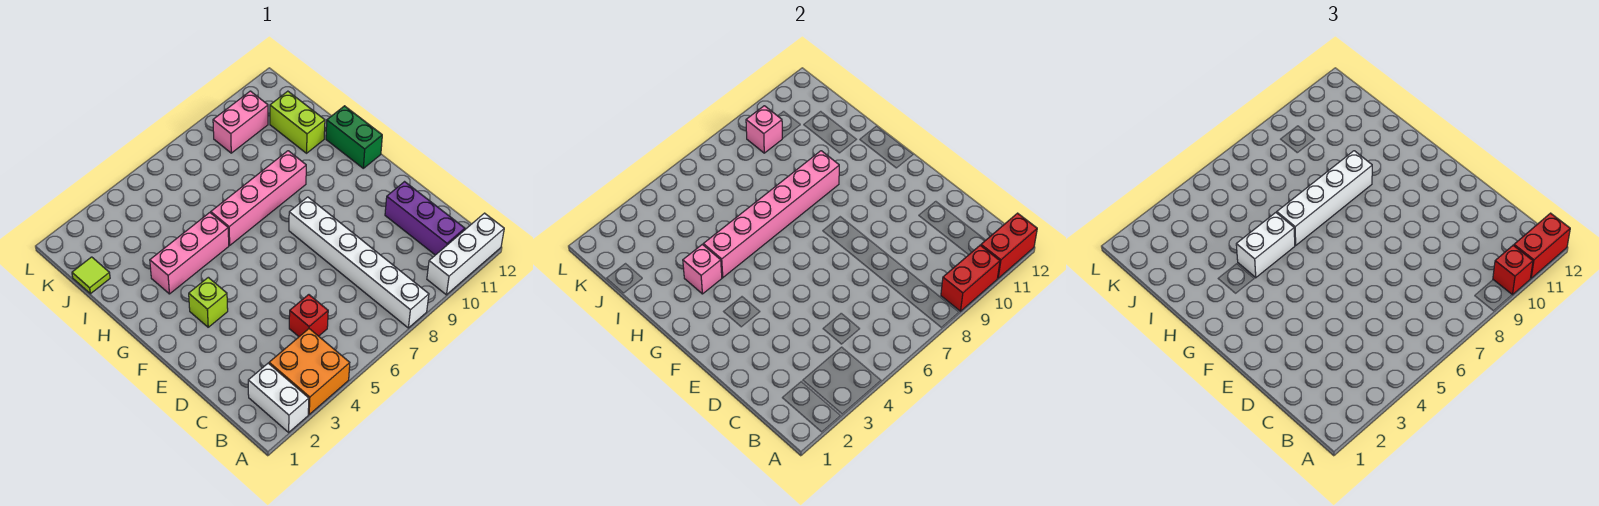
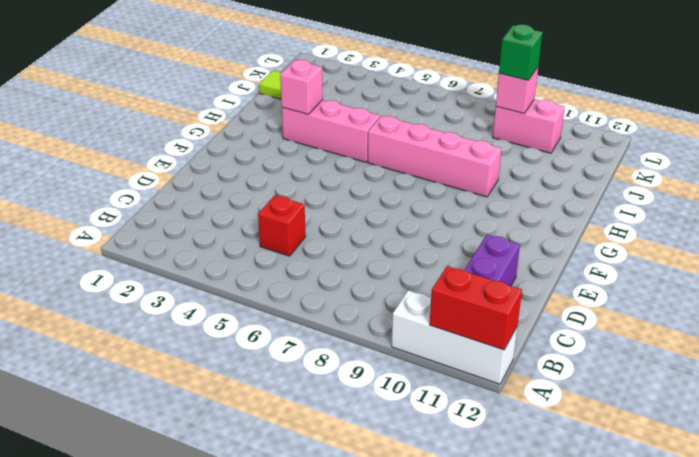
green brick K9 level 3 -> none
none -> white brick A2:B2 level 1
none -> orange brick A3:B4 level 1
none -> white brick A8:F8 level 1

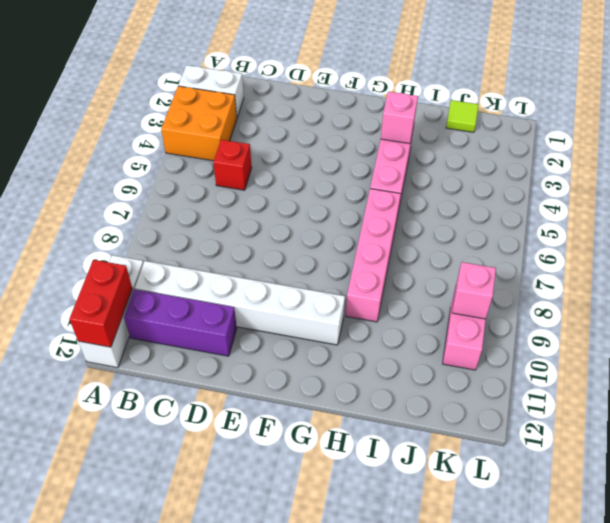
white brick B10:G10 level 1 -> white brick A8:F8 level 1
none -> lime brick F3 level 1
none -> green brick G12:H12 level 1
none -> lime brick I11:J11 level 1

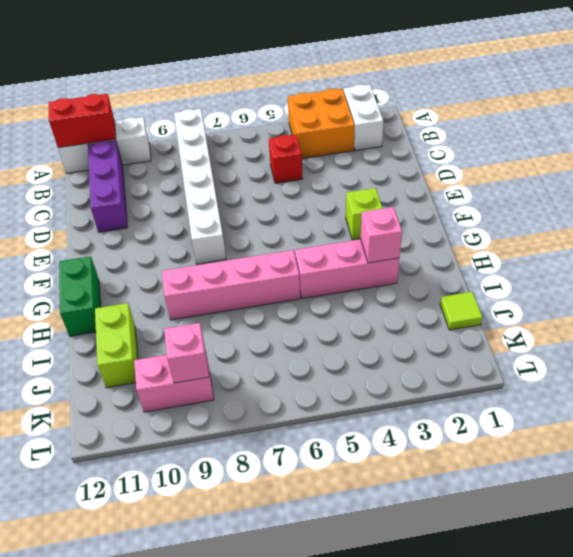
none -> red brick A9:A10 level 2
none -> pink brick H4:H9 level 2
none -> red brick A10 level 3

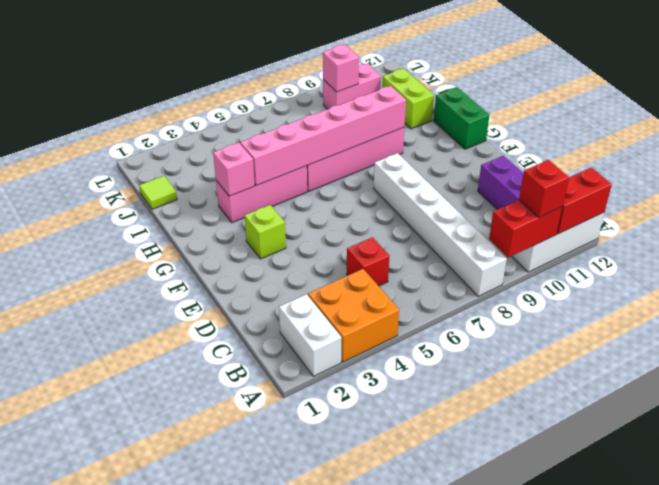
none -> red brick A11:A12 level 3
none -> white brick H4:H5 level 3
none -> white brick H6:H9 level 3

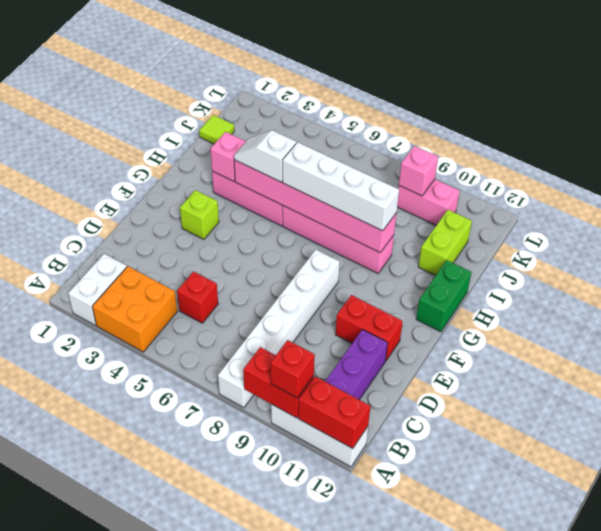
red brick E10:E11 level 1 -> red brick A11:A12 level 3
white slope H4:H5 level 3 top 5 -> white brick H4:H5 level 3

